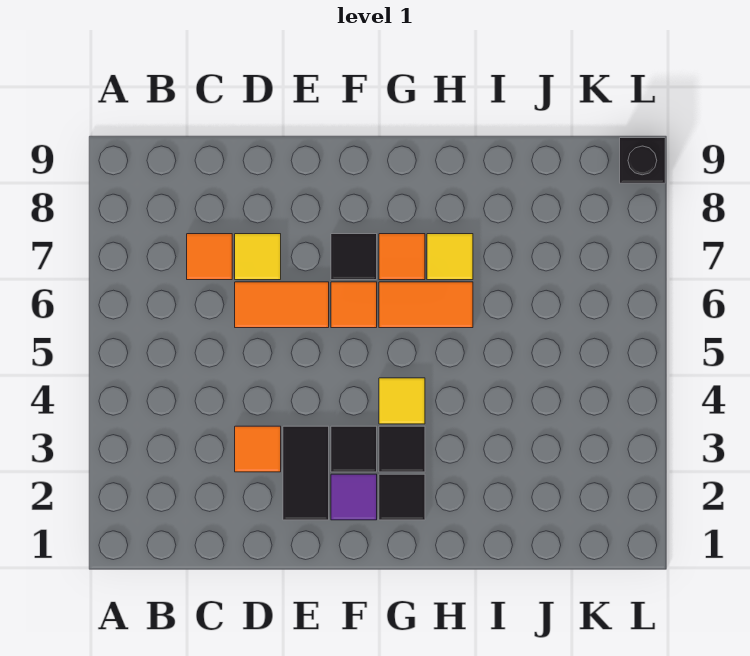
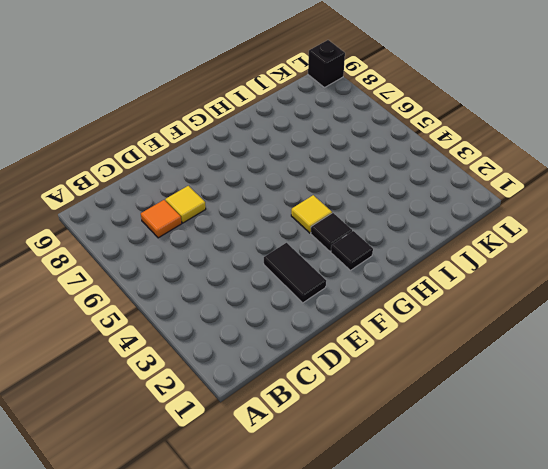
none -> orange tile D3 level 1
none -> orange tile D6:E6 level 1
none -> purple tile F2 level 1

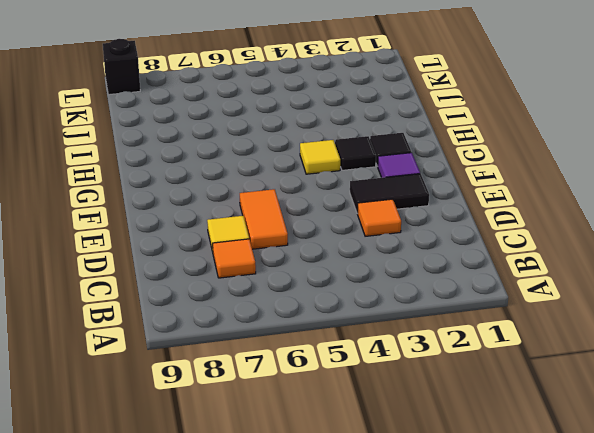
none -> black tile F3 level 1
none -> orange tile F6 level 1
none -> black tile F7 level 1

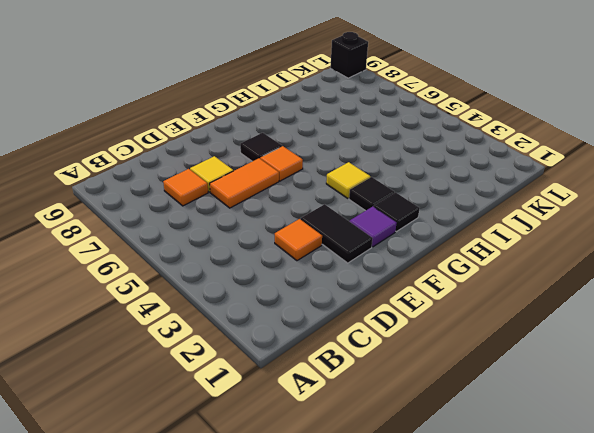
none -> black tile F3 level 1
none -> orange tile G6:H6 level 1
none -> orange tile G7 level 1

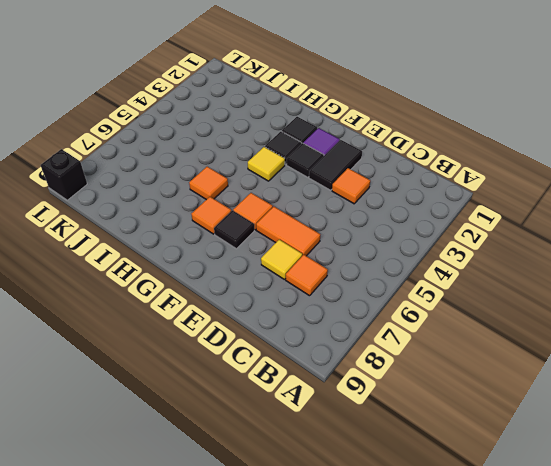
orange tile H6 level 1 -> orange tile G6:H6 level 1
none -> yellow tile H7 level 1

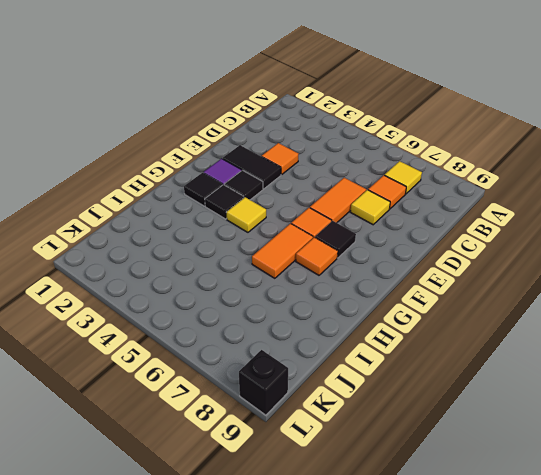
yellow tile B7 level 1 -> yellow tile H7 level 1

